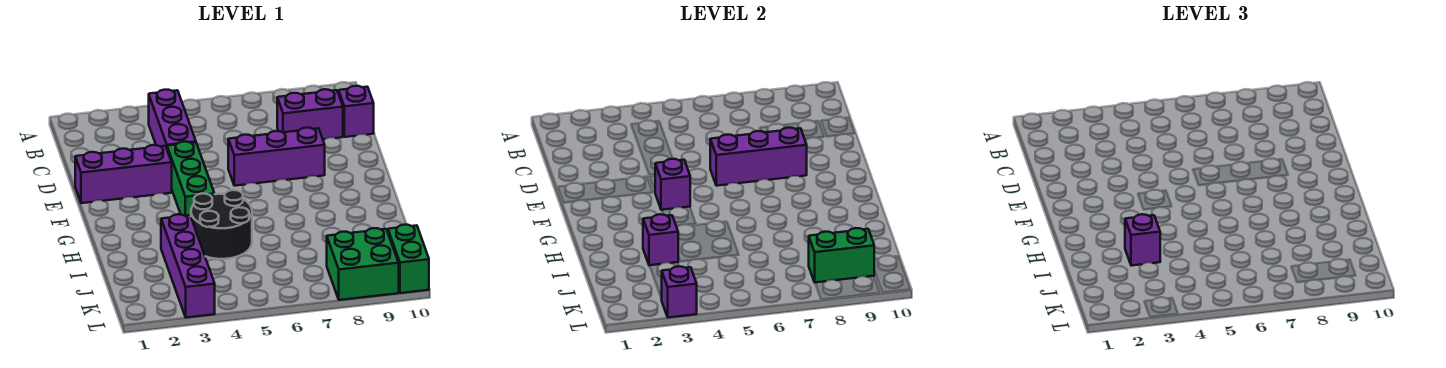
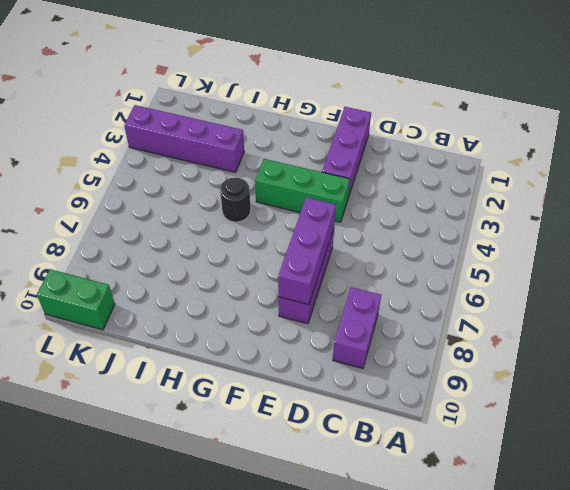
black round brick H5 level 1 -> black round brick H4:I5 level 1
none -> purple brick B4:D4 level 1
none -> purple brick C10 level 1
none -> green brick K8:L9 level 1

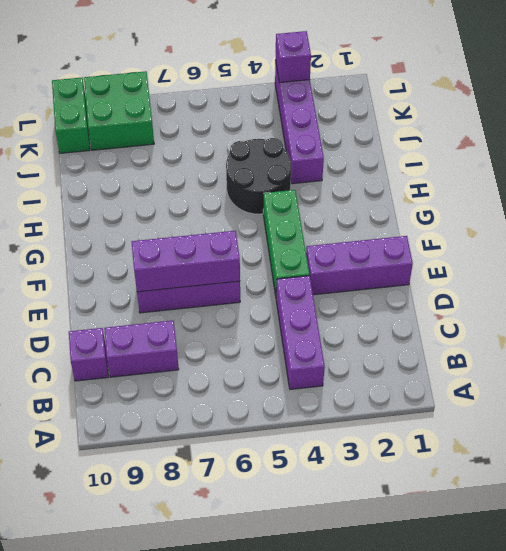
none -> purple brick F4 level 2
none -> purple brick I3 level 2
none -> green brick K8:K9 level 2

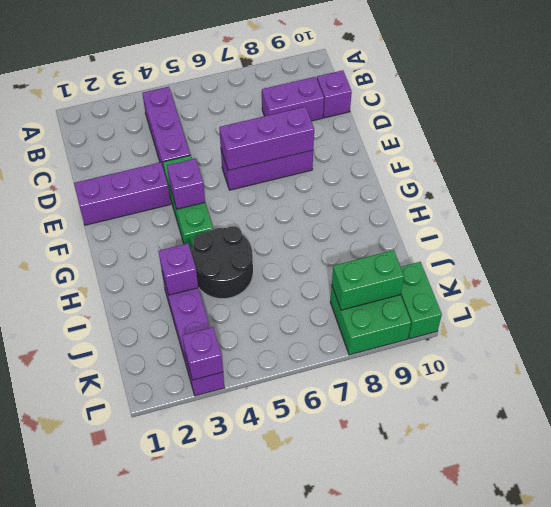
none -> purple brick I3 level 3

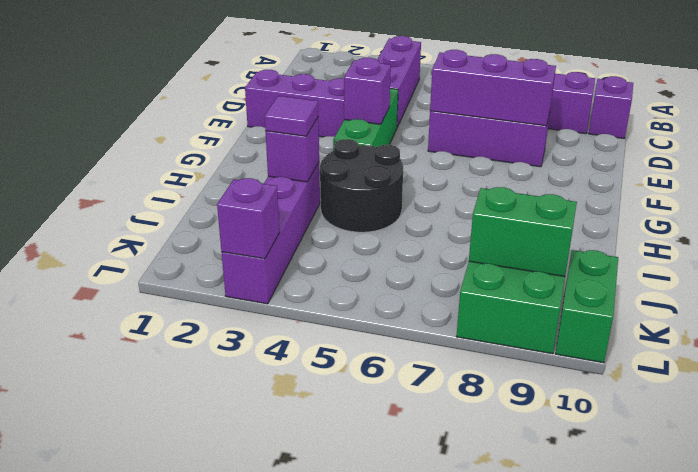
purple tile I3 level 3 -> purple brick I3 level 3

